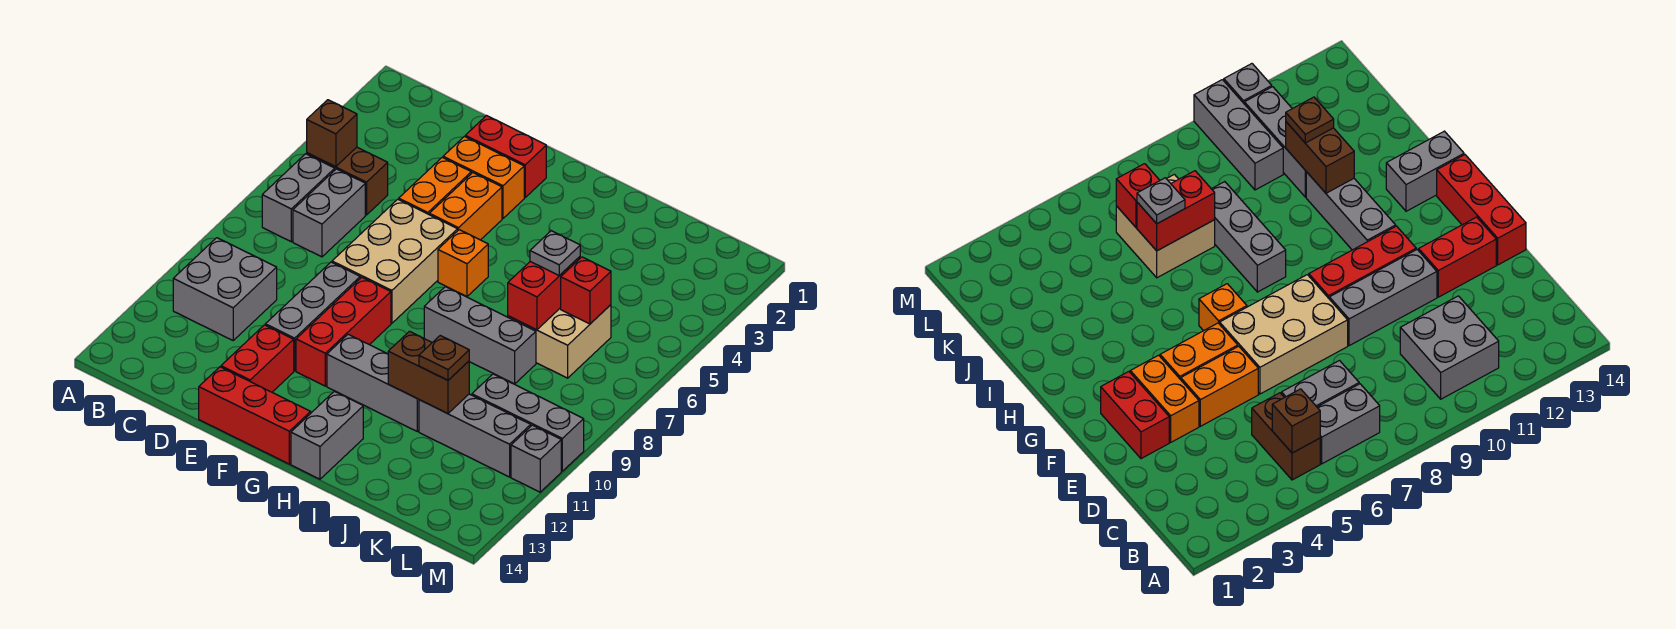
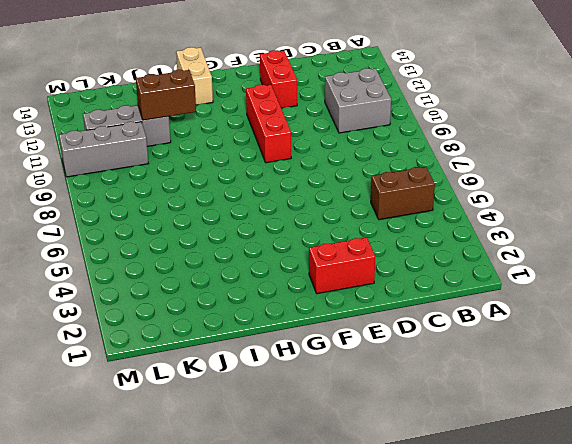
tan brick H13:H14 level 1 -> grey brick H13:H14 level 1
none -> grey brick B6:B7 level 1
none -> grey brick C6:C7 level 1
none -> orange brick E3:F3 level 1

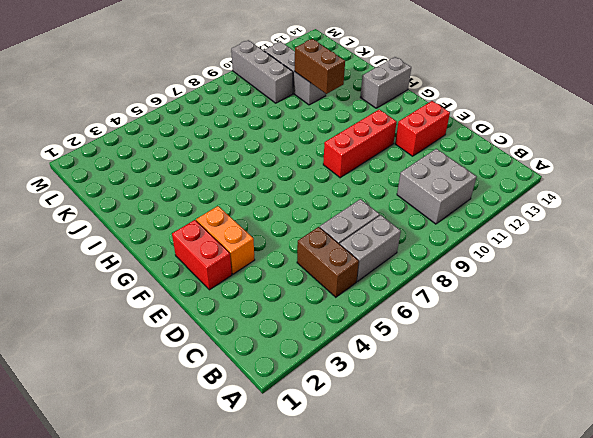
none -> orange brick E4:E5 level 1
none -> tan brick E6:F8 level 1
none -> grey brick E9:E11 level 1

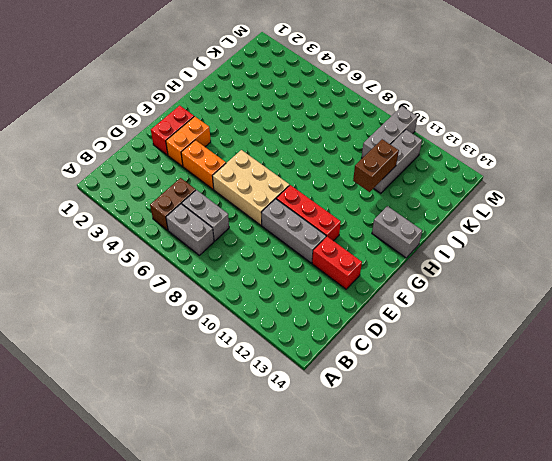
none -> grey brick B10:C11 level 1
none -> red brick E14:G14 level 1
none -> orange brick F4:F5 level 1

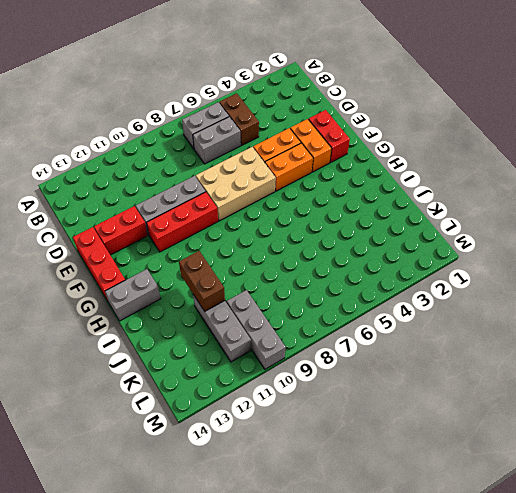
none -> grey brick B10:C11 level 1
none -> orange brick G6 level 1
none -> grey brick G11:I11 level 1

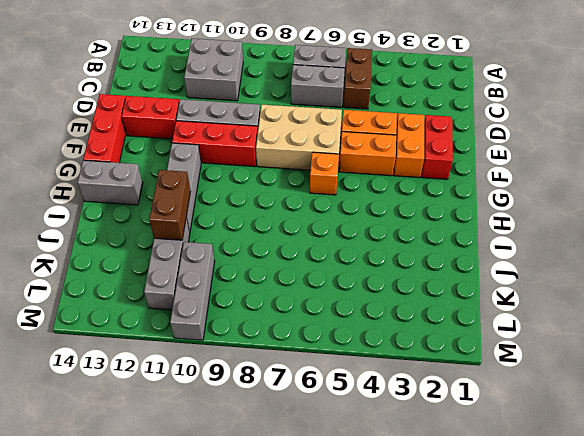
none -> grey brick H8:J8 level 1
none -> tan brick J6:K7 level 1
none -> grey brick M11 level 1

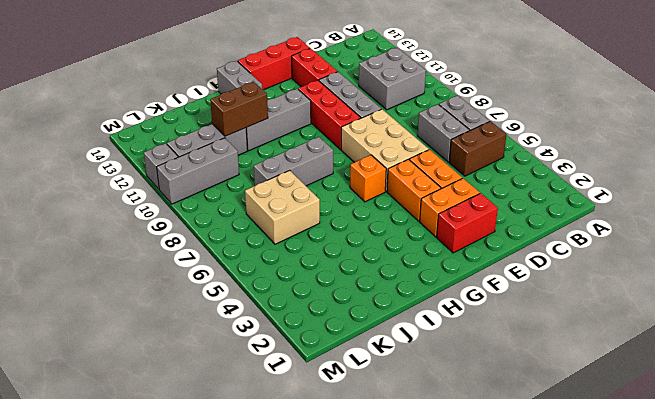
none -> brown brick B5 level 2
none -> red brick J6:J7 level 2
none -> red brick K6 level 2

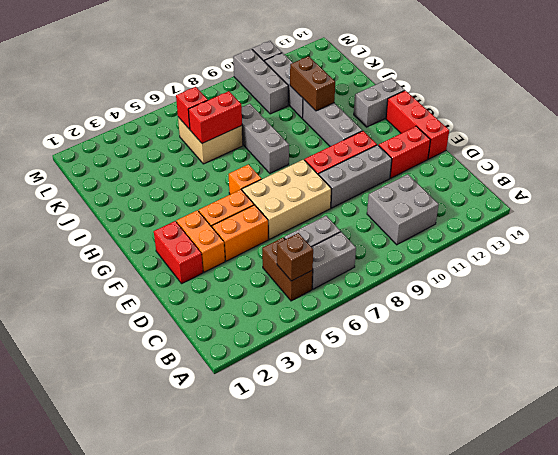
none -> grey plate J6 level 3
none -> brown plate J11 level 3

